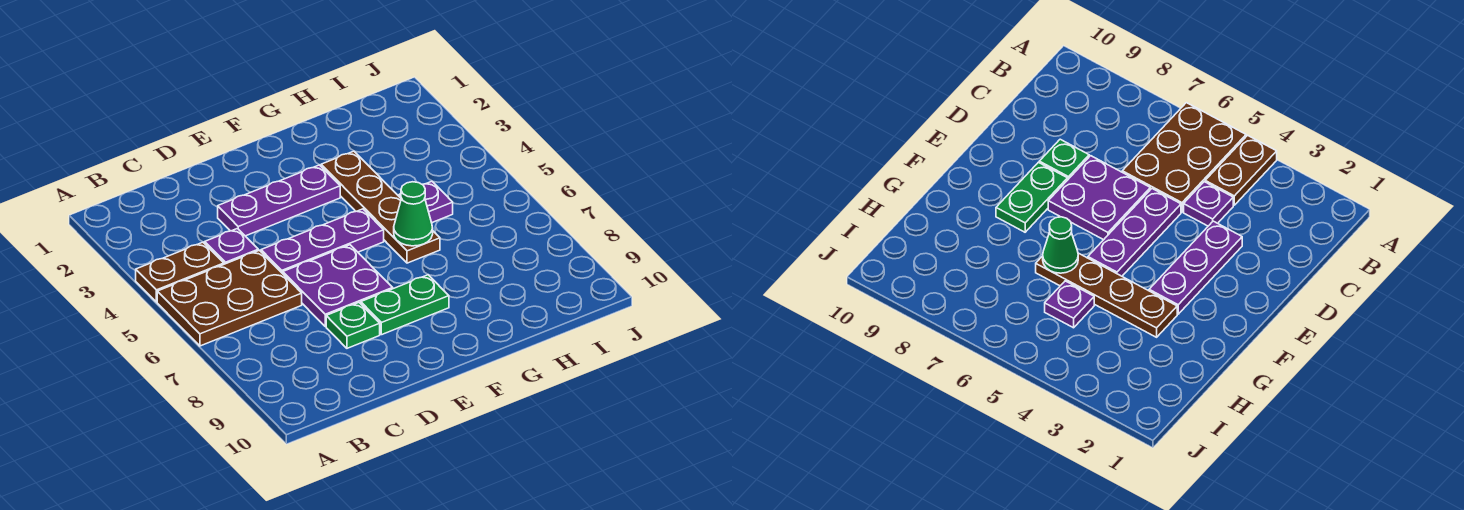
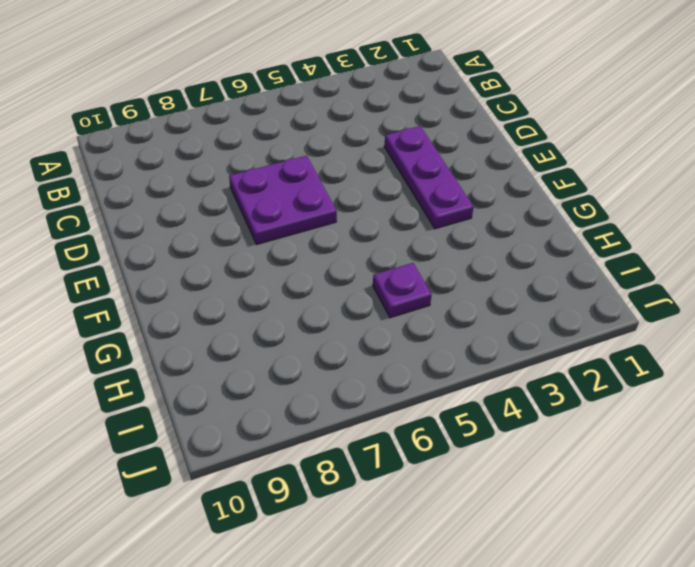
none -> brown plate A4:B4 level 1
none -> brown plate A5:C6 level 1

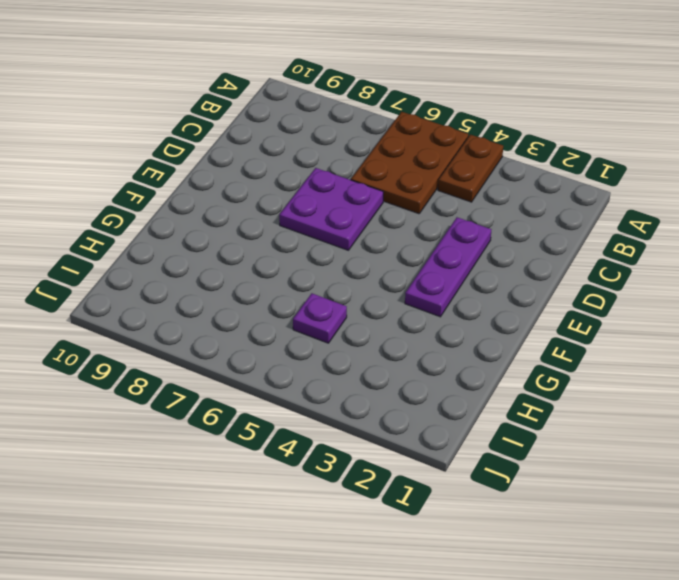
none -> purple plate C4 level 1
none -> purple plate D5:F5 level 1

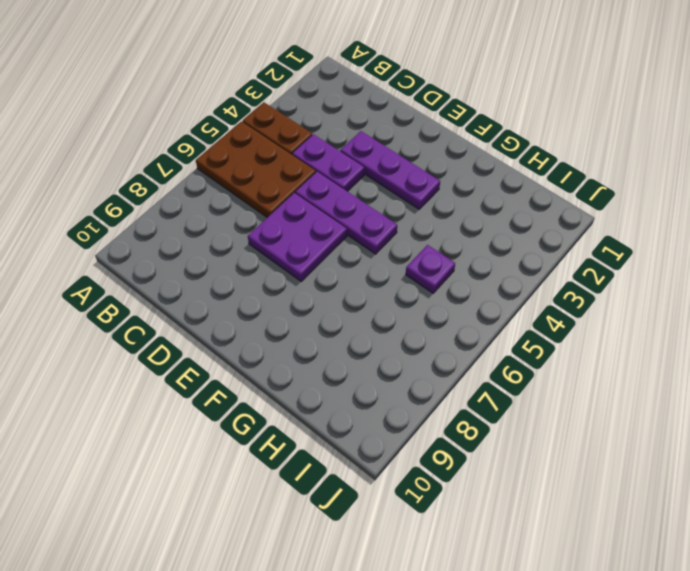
purple plate C4:D4 level 1 -> purple plate C4 level 1
none -> green plate D8 level 1
none -> green plate E8:F8 level 1

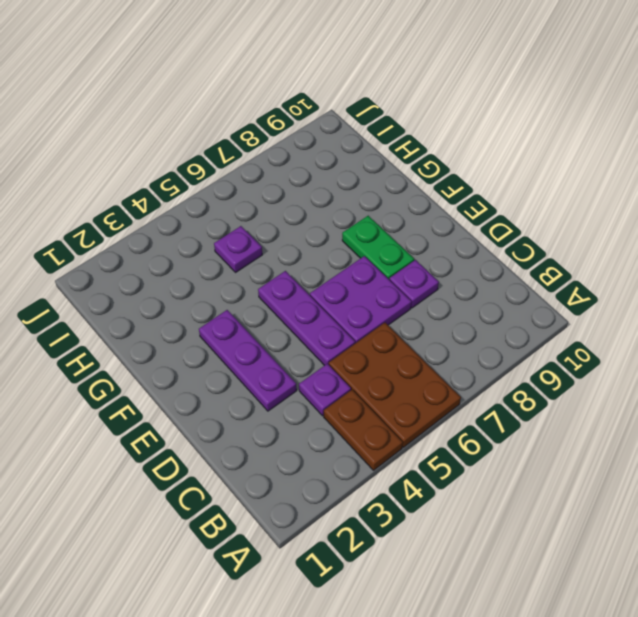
purple plate D8 level 1 -> green plate D8 level 1
none -> brown plate G3:G6 level 1
none -> green cone G6 level 2

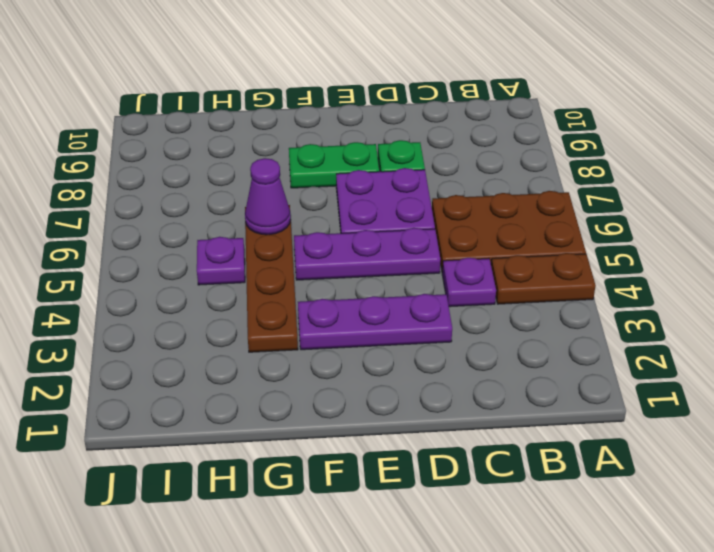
purple cone G6 level 2 -> green cone G6 level 2

